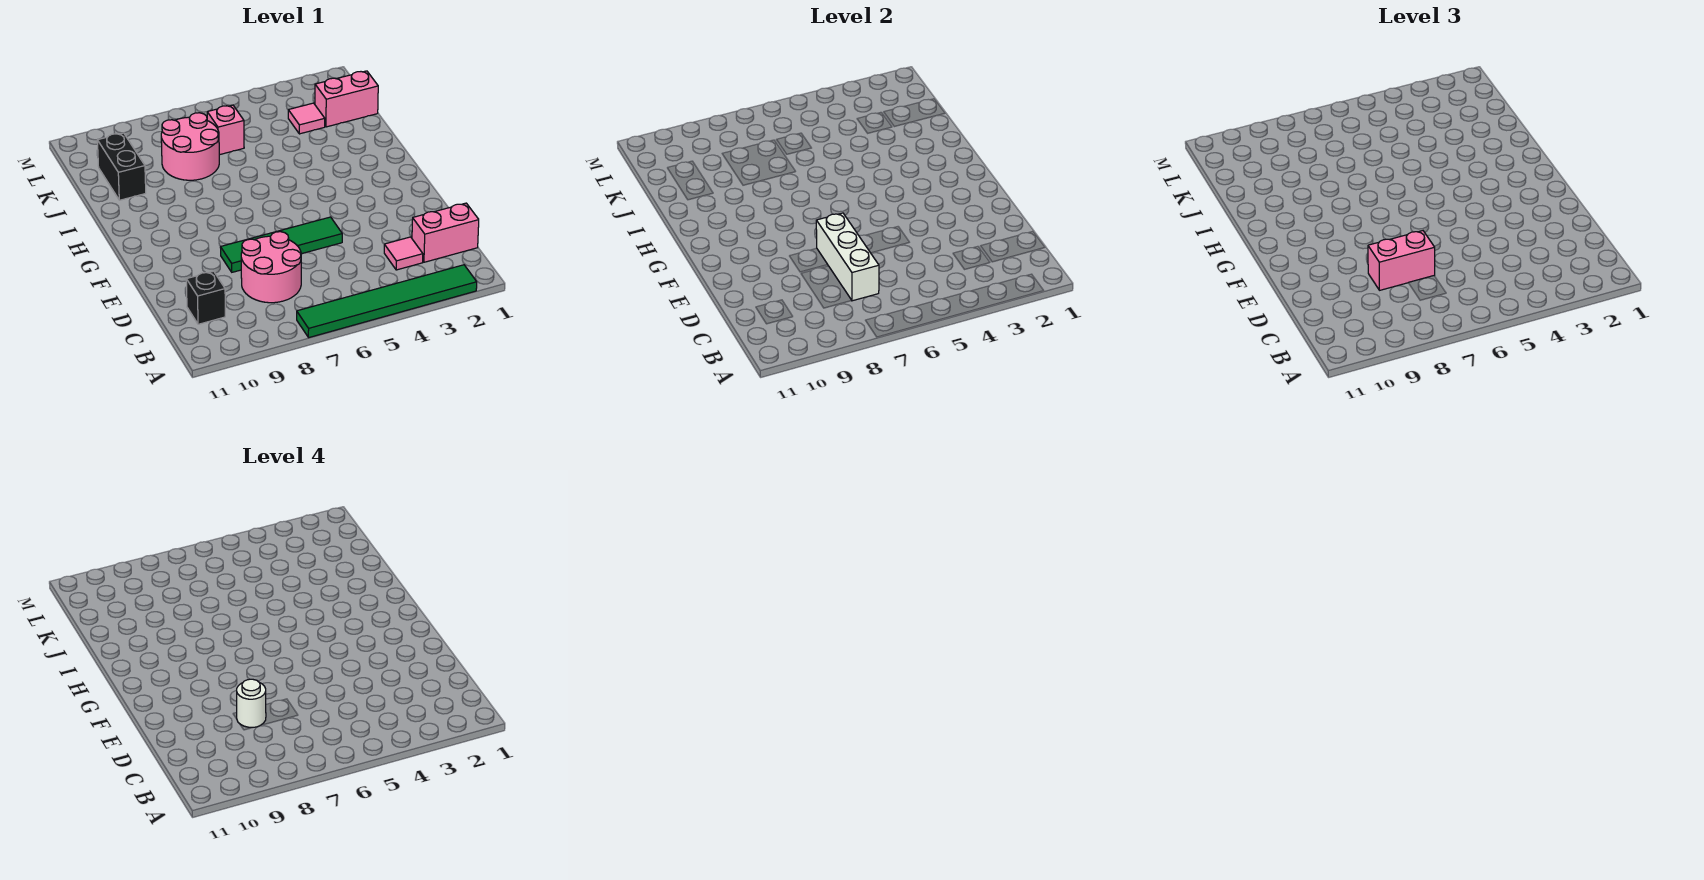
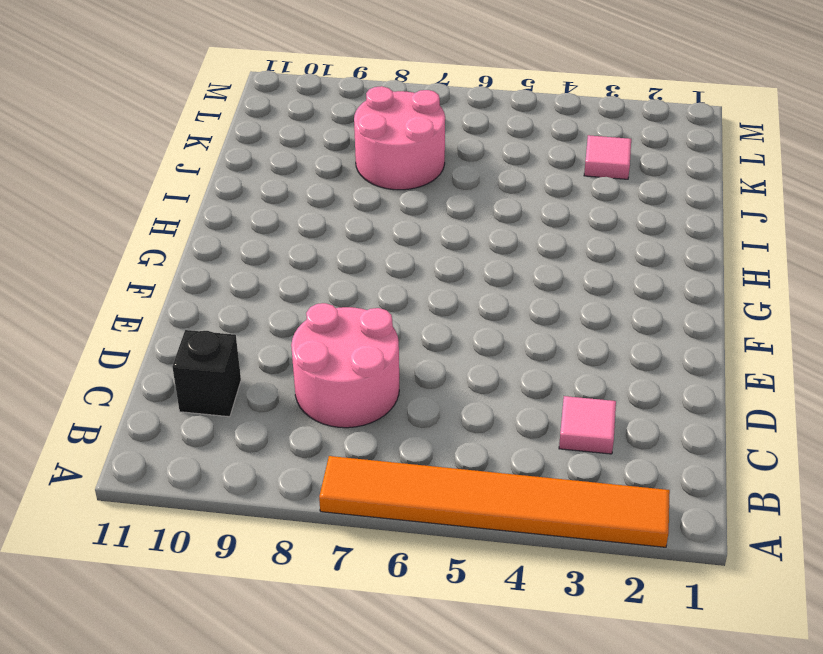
orange tile A2:A7 level 1 -> green tile A2:A7 level 1
none -> pink brick C1:C2 level 1
none -> green tile E5:E8 level 1
none -> black brick J10:K10 level 1

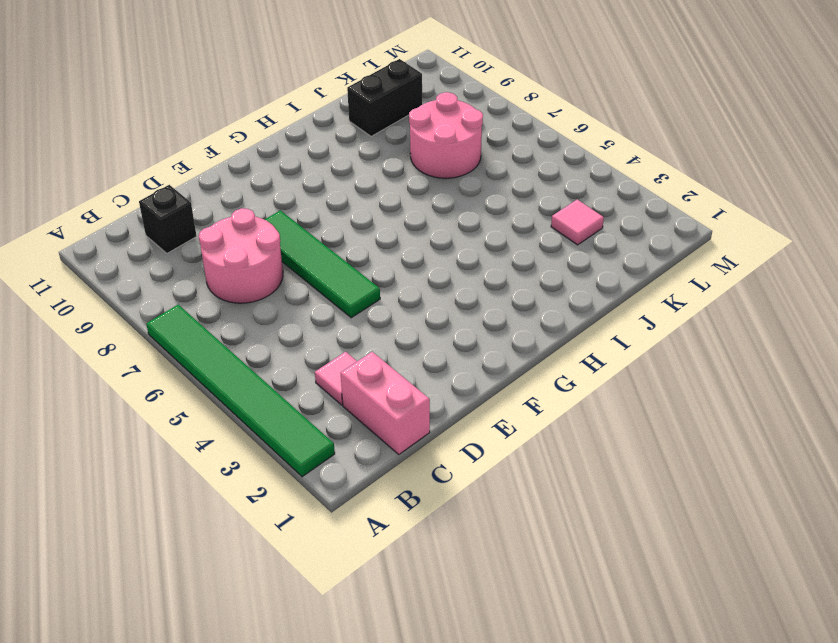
none -> pink brick K1:K2 level 1
none -> pink brick K6 level 1
none -> white brick C7:E7 level 2

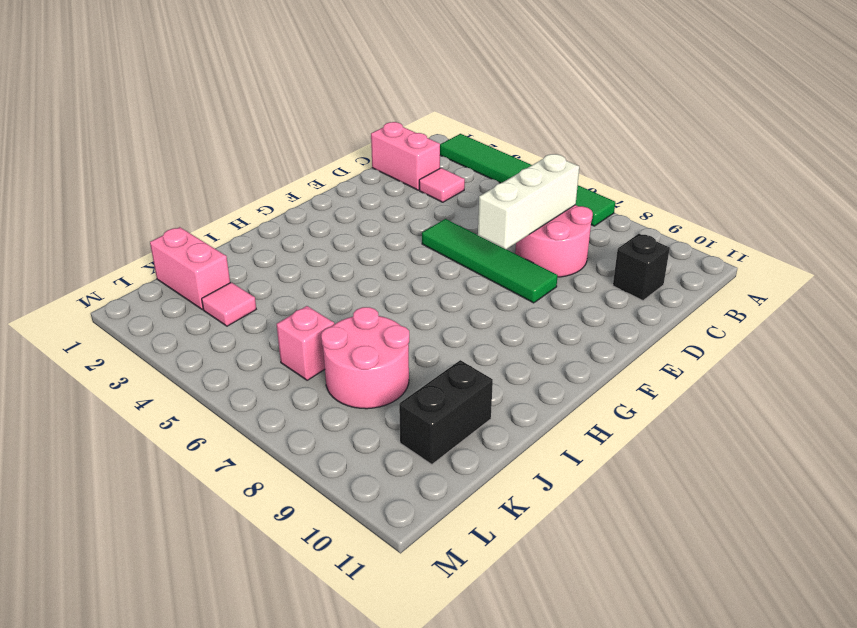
none -> pink brick D7:D8 level 3
none -> white round brick D8 level 4

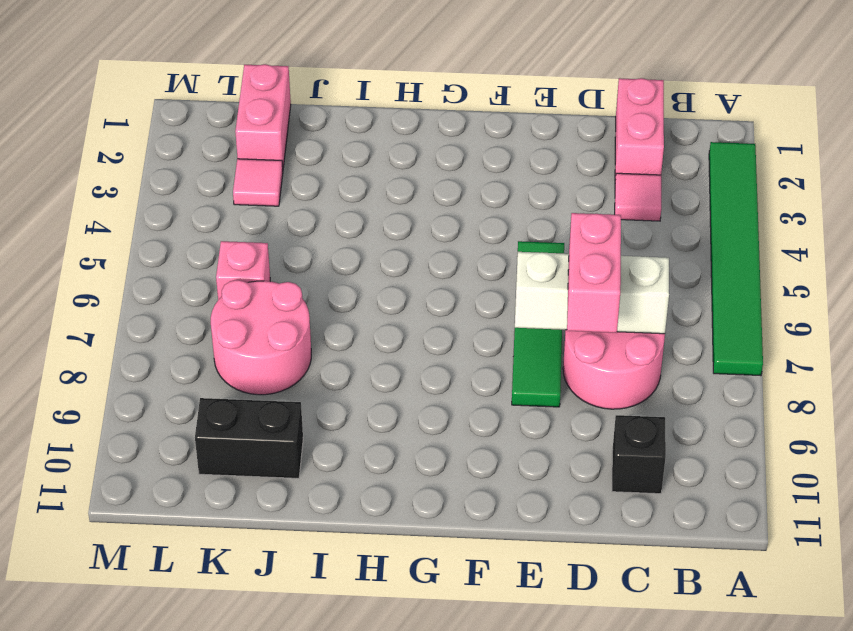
none -> white round brick D8 level 4

